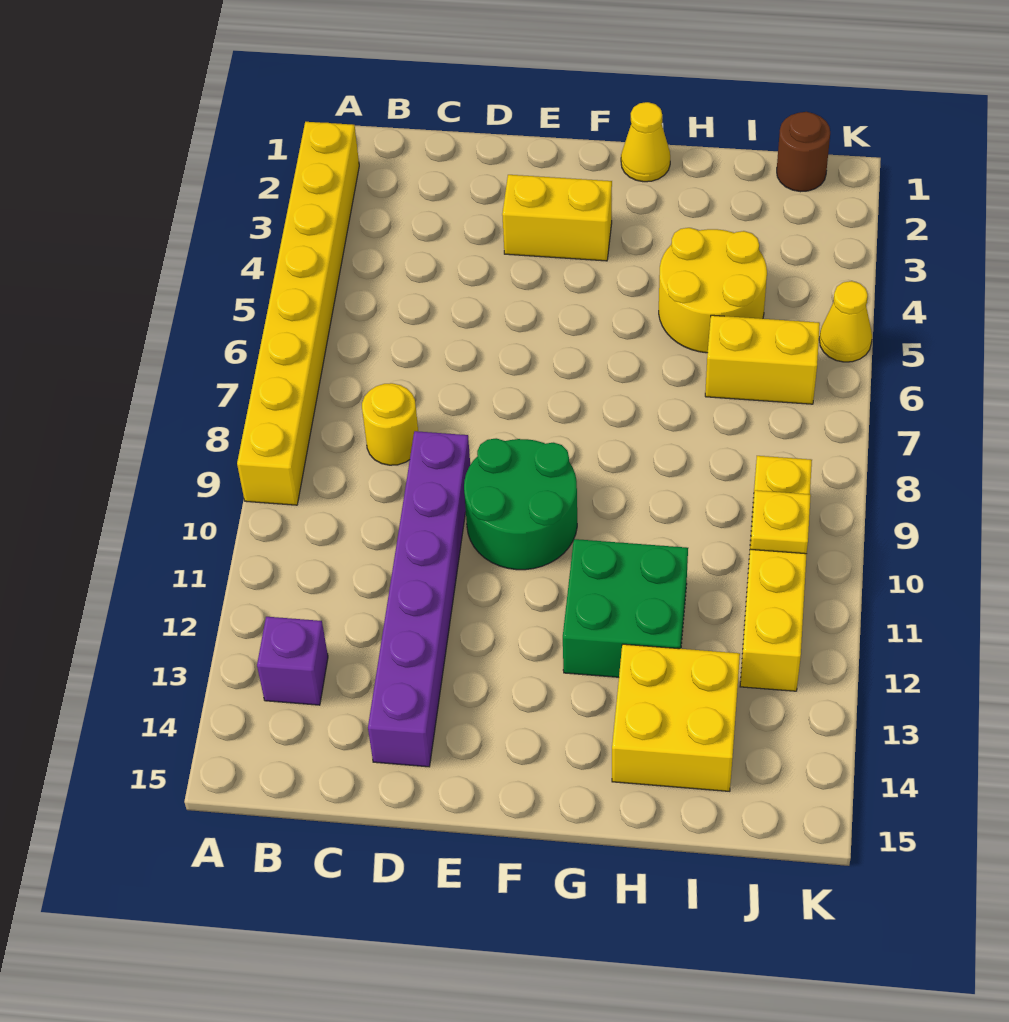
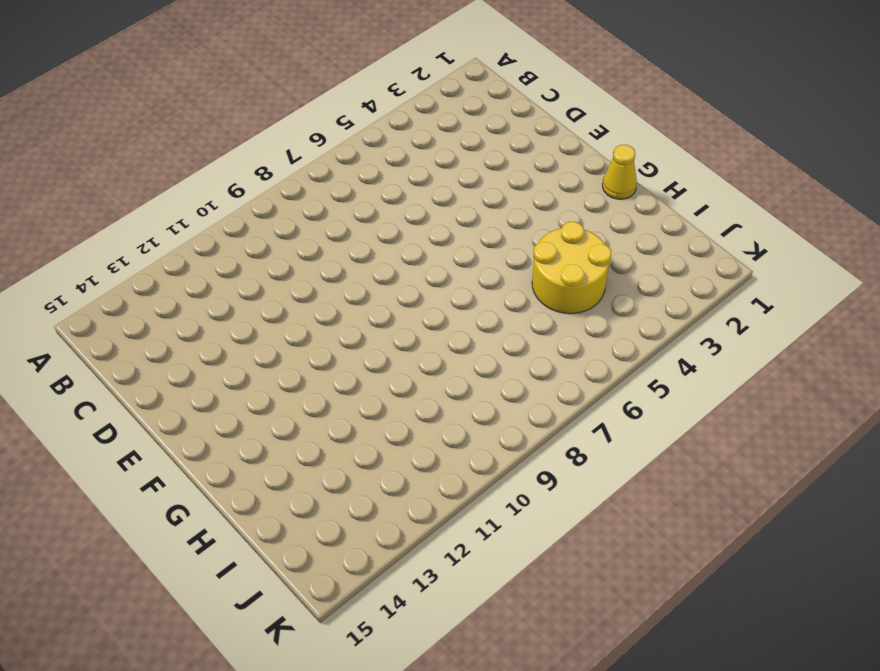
none -> yellow brick A2:A9 level 1
none -> purple brick B13 level 1
none -> yellow round brick C8 level 1

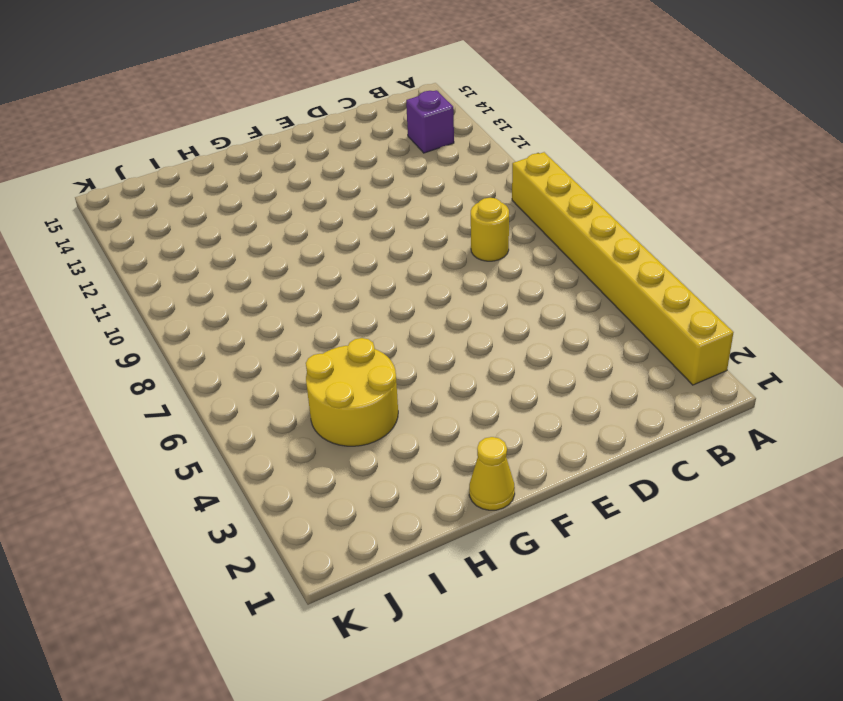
none -> purple brick D9:D14 level 1
none -> yellow brick E3:F3 level 1
none -> green round brick E9:F10 level 1

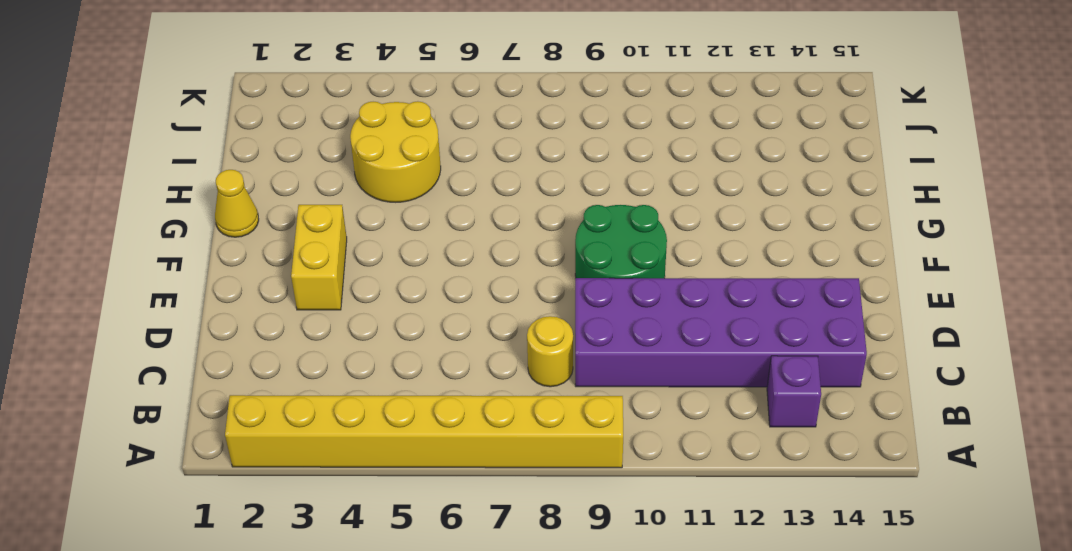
purple brick C9:D14 level 1 -> purple brick D9:D14 level 1
none -> green brick G11:H12 level 1
none -> yellow brick H13:I14 level 1
none -> yellow brick I6:J6 level 1

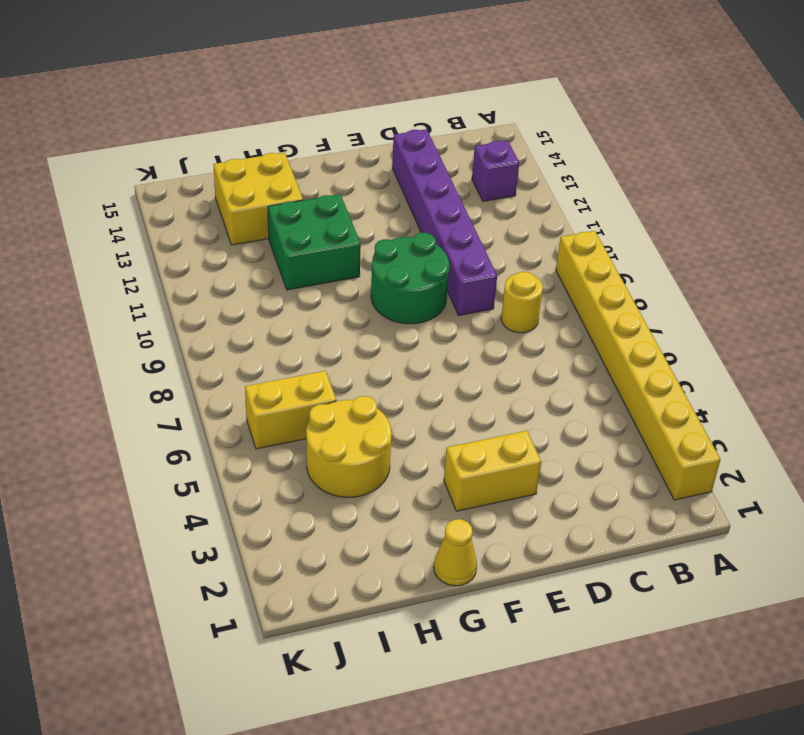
none -> brown round brick J1 level 1
none -> yellow brick J9:J12 level 1
none -> yellow cone K5 level 1

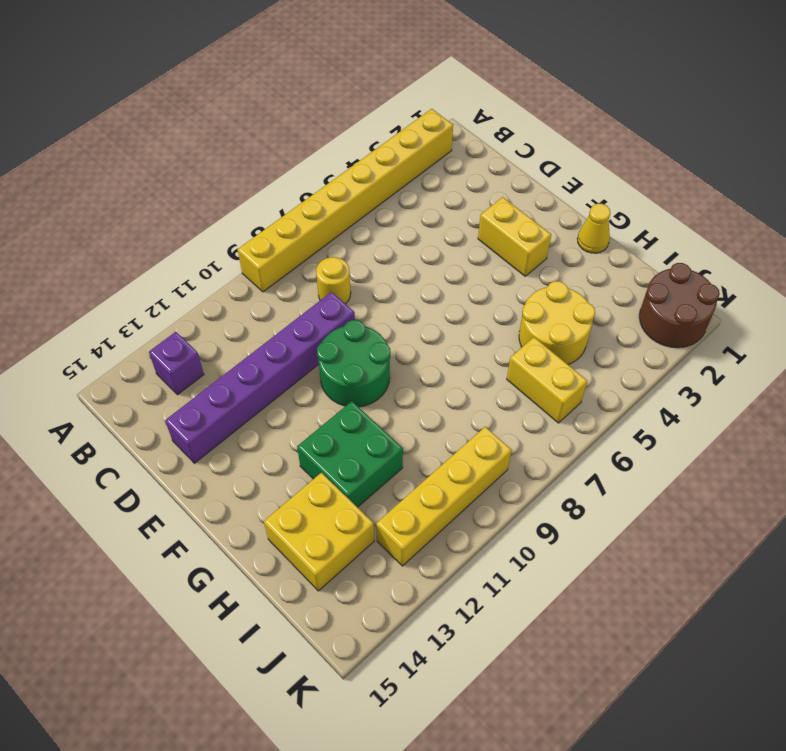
brown round brick J1:K2 level 1 -> brown round brick J1 level 1
none -> yellow cone K5 level 1
none -> yellow plate J10 level 2

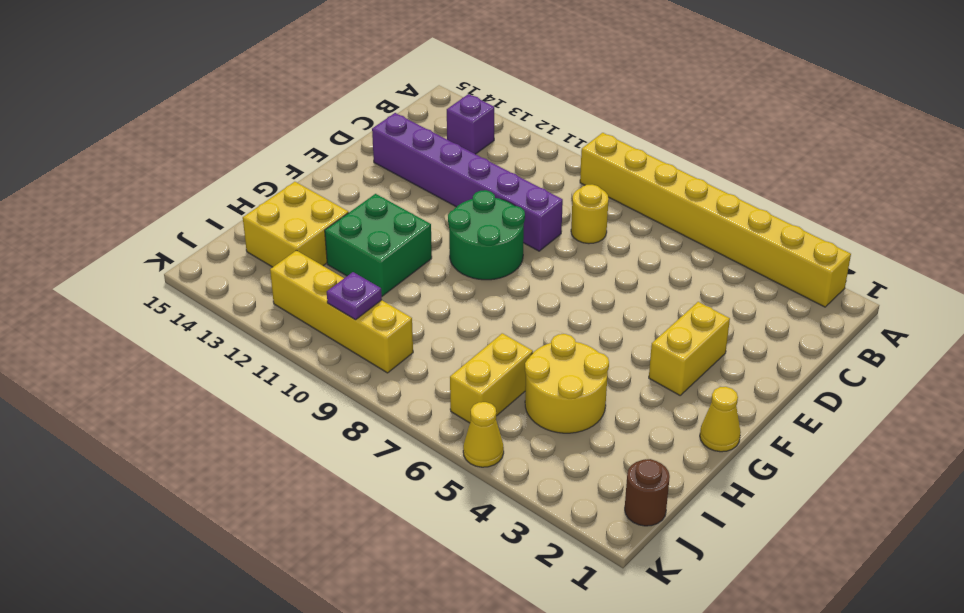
purple plate J10 level 2 -> yellow plate J10 level 2

